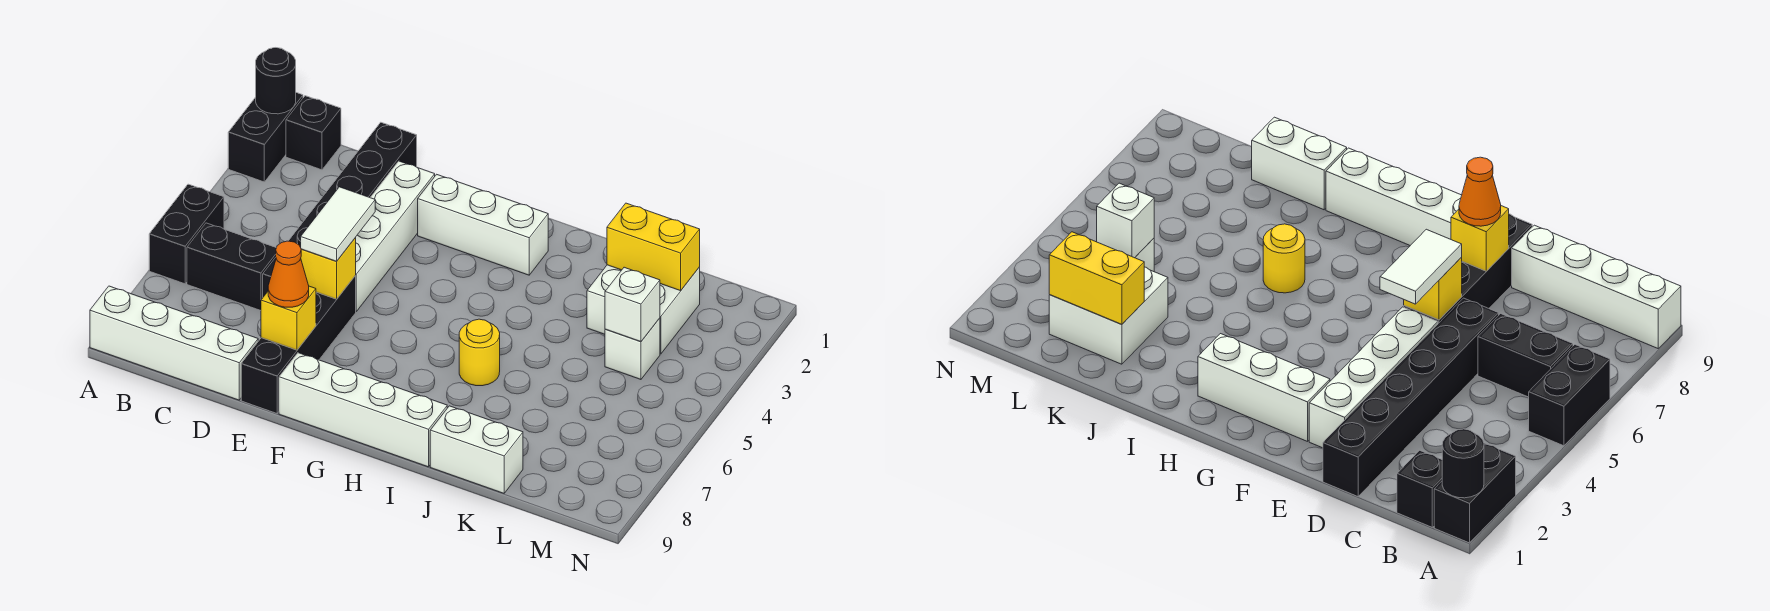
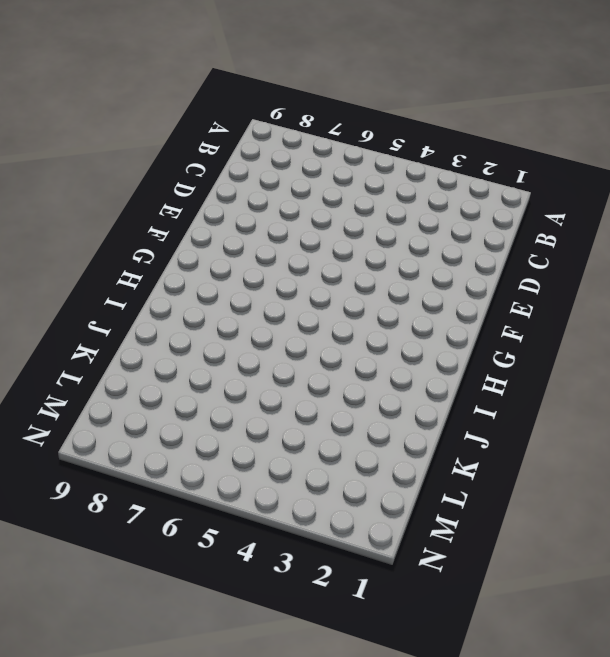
none -> black brick A1:A2 level 1
none -> black brick A5:A6 level 1
none -> white brick A9:D9 level 1

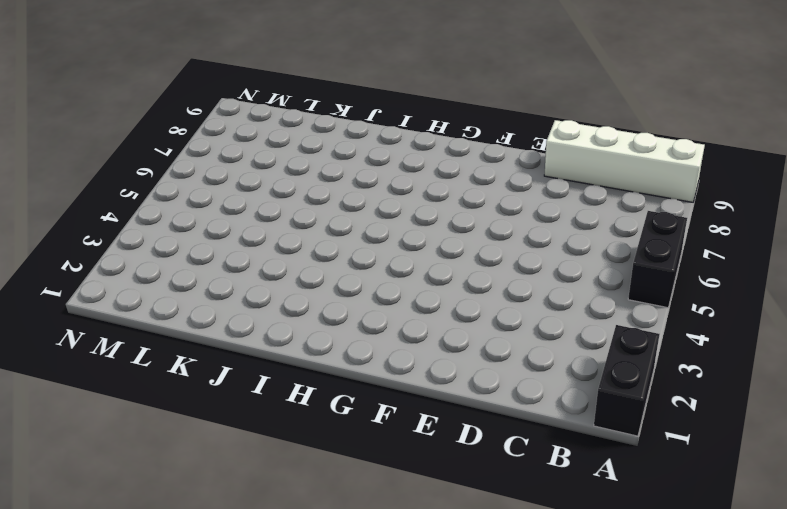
none -> black brick B1 level 1
none -> black brick B6:C6 level 1
none -> black brick D1:D6 level 1

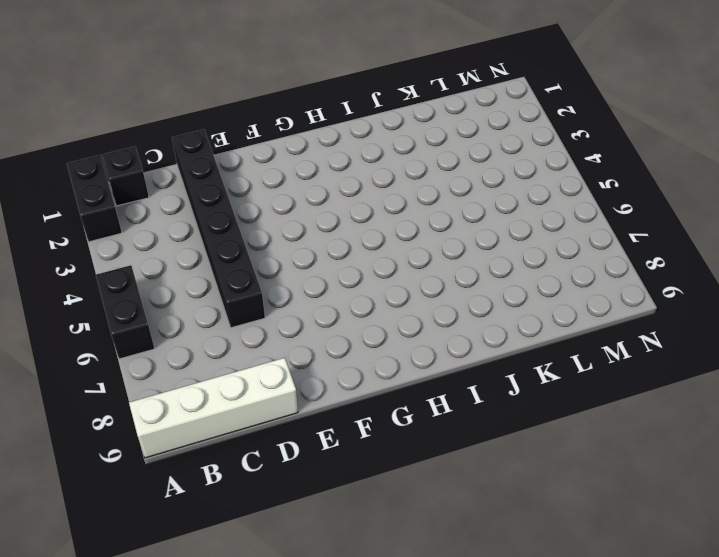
none -> black brick B6:C6 level 1
none -> white brick E2:E5 level 1
none -> black brick E6:E9 level 1

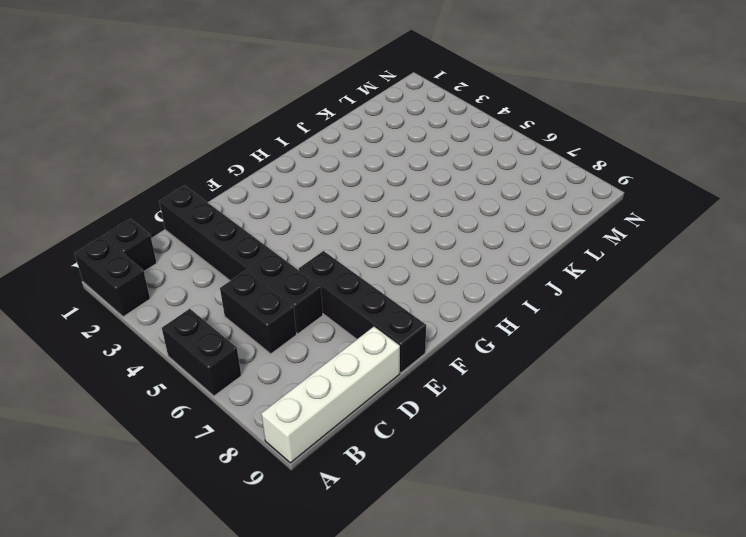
black brick C5:C6 level 1 -> black brick B6:C6 level 1
none -> white brick E2:E5 level 1
none -> white brick F2:H2 level 1
none -> white brick F9:I9 level 1

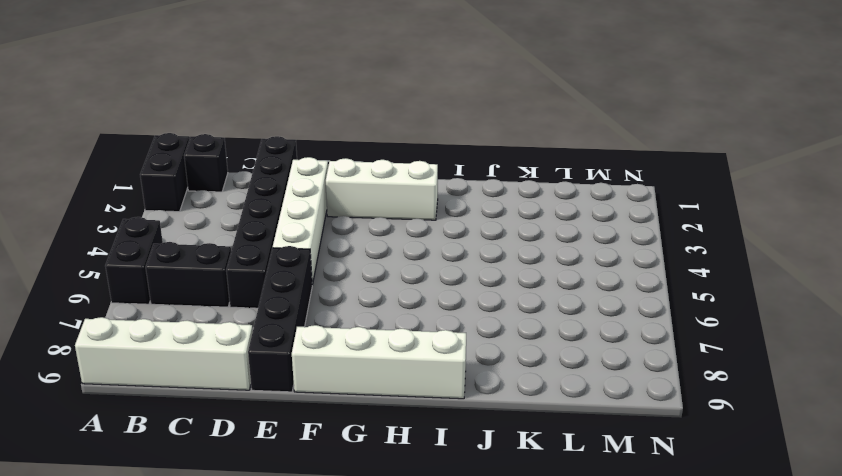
none -> yellow round brick I6 level 1
none -> white brick J9:K9 level 1
none -> white brick K2:L3 level 1

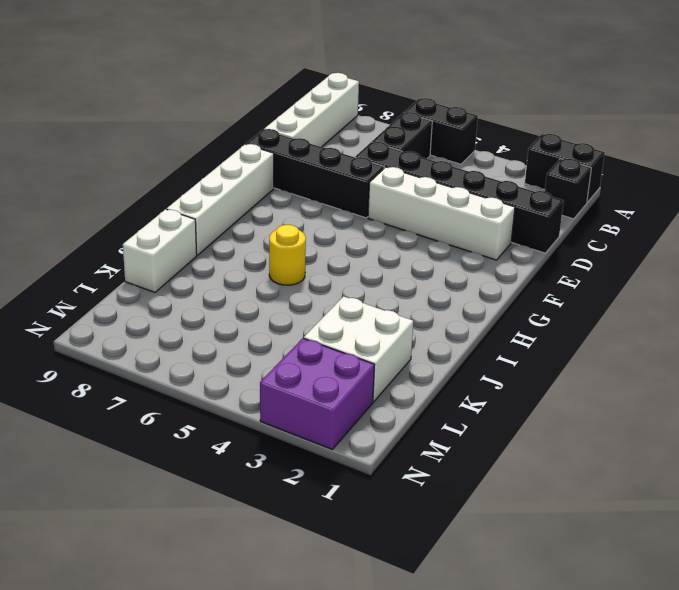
purple brick M2:N3 level 1 -> none
none -> white brick F2:H2 level 1
none -> white brick L4 level 1
none -> black round brick A1 level 2

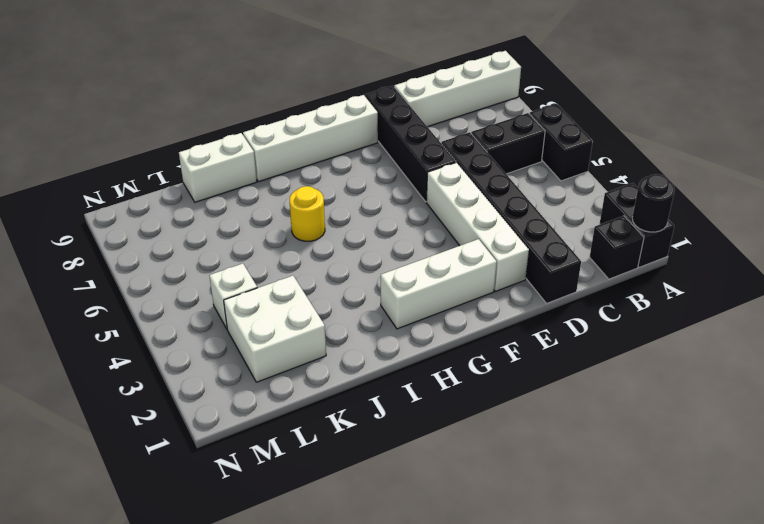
none -> yellow brick E6 level 2
none -> yellow brick E8 level 2
none -> yellow brick K2:L2 level 2

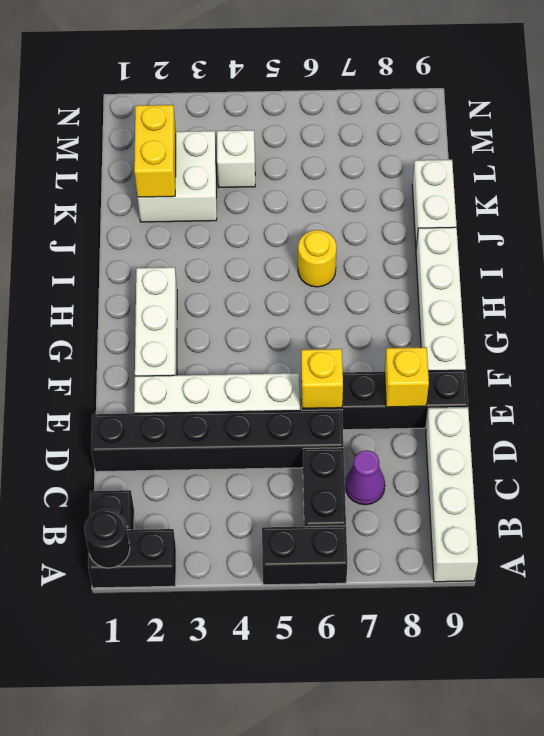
purple cone C7 level 1 -> none
none -> white brick L4 level 2
none -> white tile E5:E6 level 3
none -> orange cone E8 level 3

